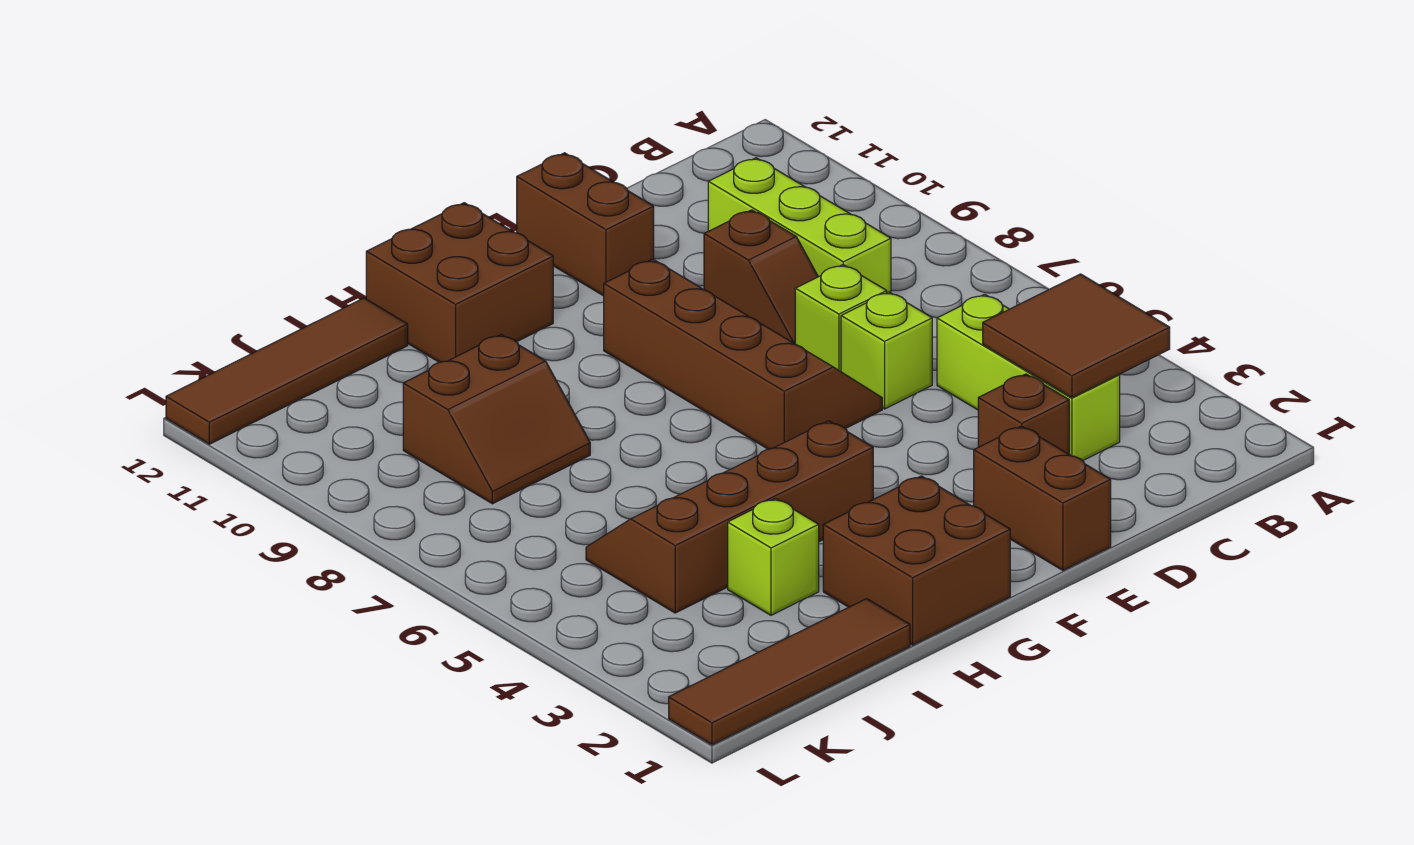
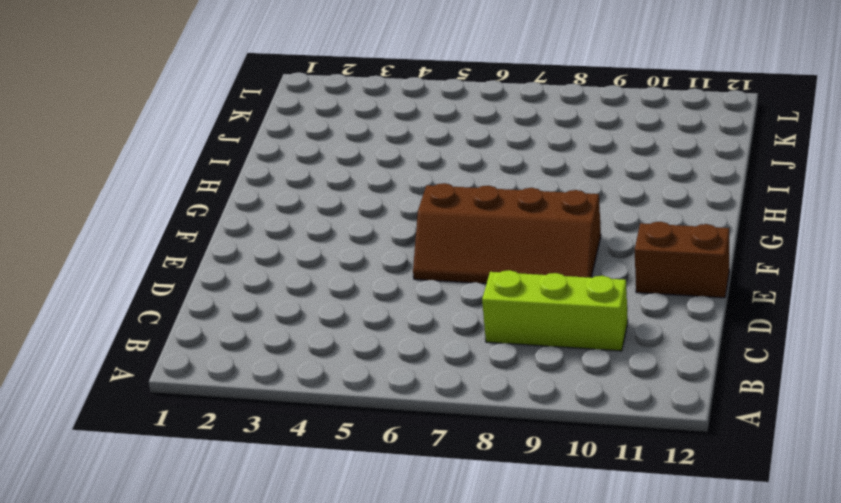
none -> lime brick C3:C5 level 1
none -> brown brick D3 level 1
none -> lime brick D6 level 1

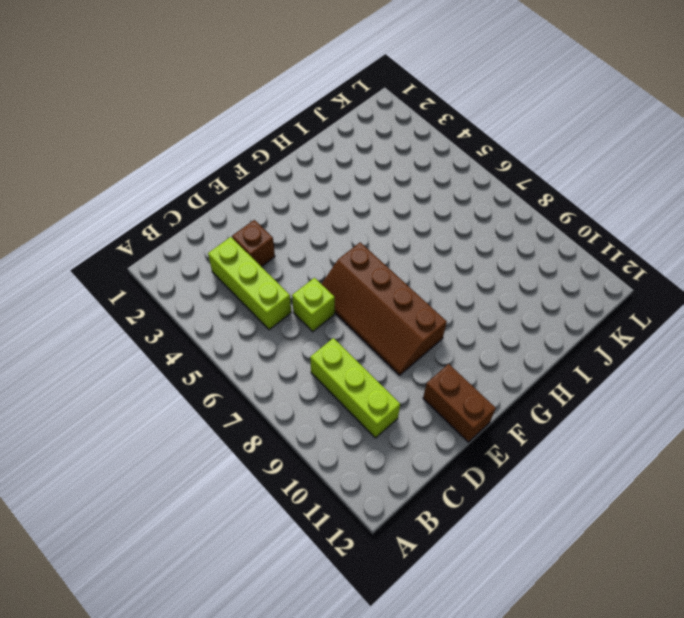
none -> lime brick D7 level 1
none -> brown slope D8:D9 level 1 top 9
none -> brown brick E1:E2 level 1

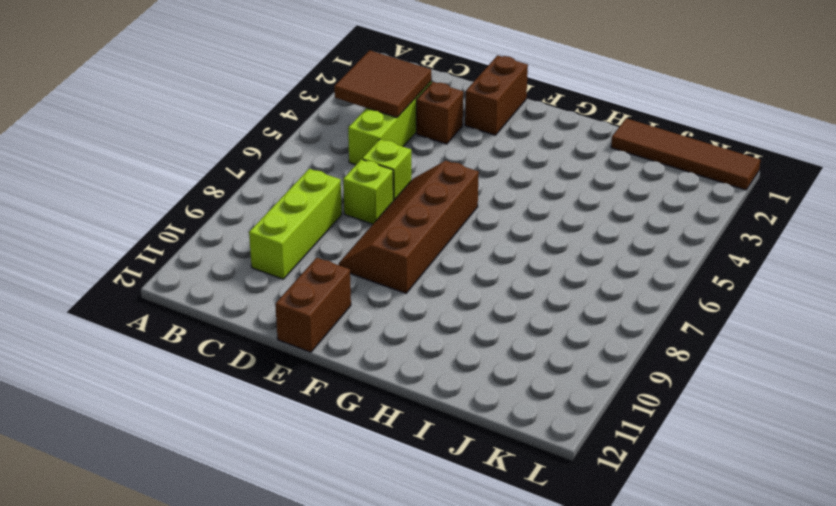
none -> brown slope D8:D9 level 1 top 9
none -> brown brick G1:H2 level 1
none -> brown slope G4:J5 level 1 top 4

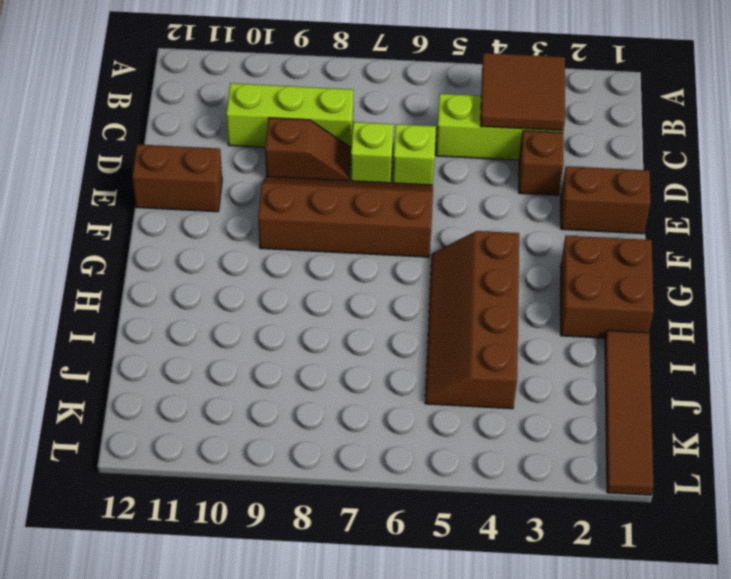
none -> brown brick G11:H12 level 1
none -> lime brick I3 level 1
none -> brown slope I8:J9 level 1 top 9

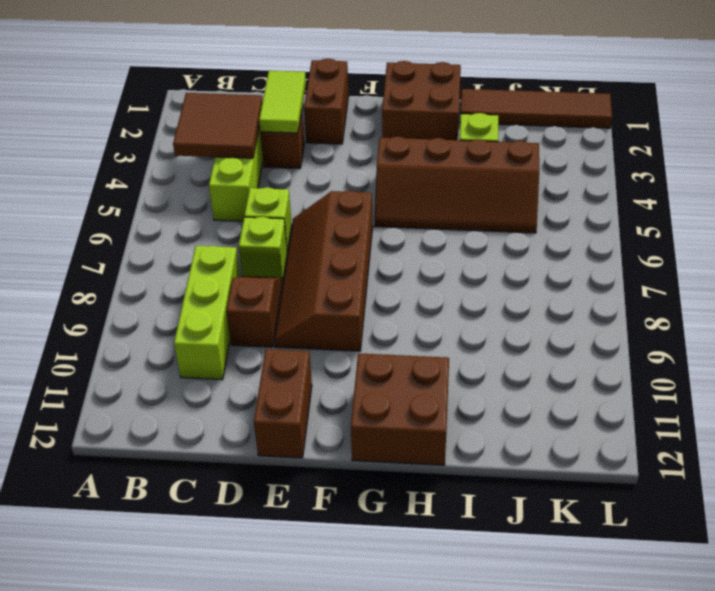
lime tile D2:D3 level 2 -> none
none -> brown slope I8:J9 level 1 top 9
none -> brown tile I12:L12 level 1

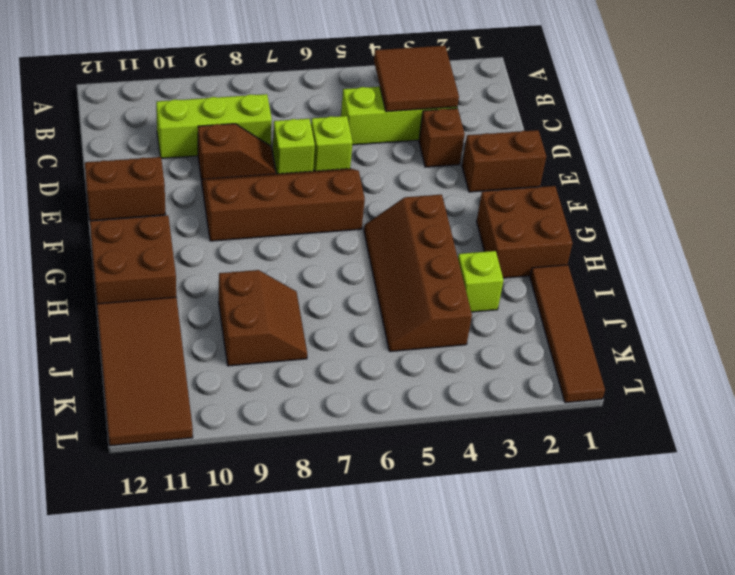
brown tile I11:L12 level 1 -> brown tile I12:L12 level 1

